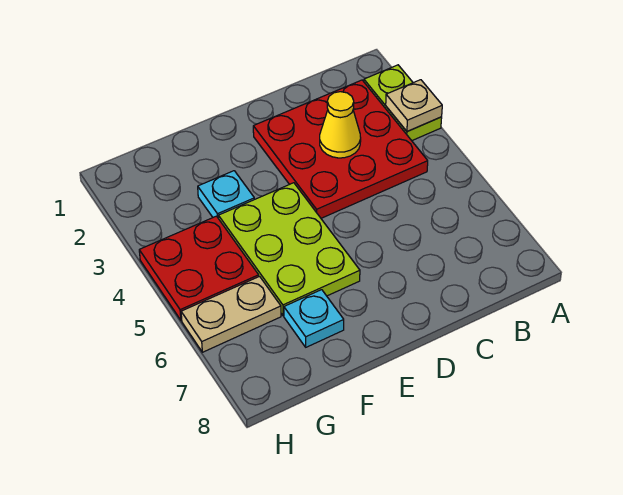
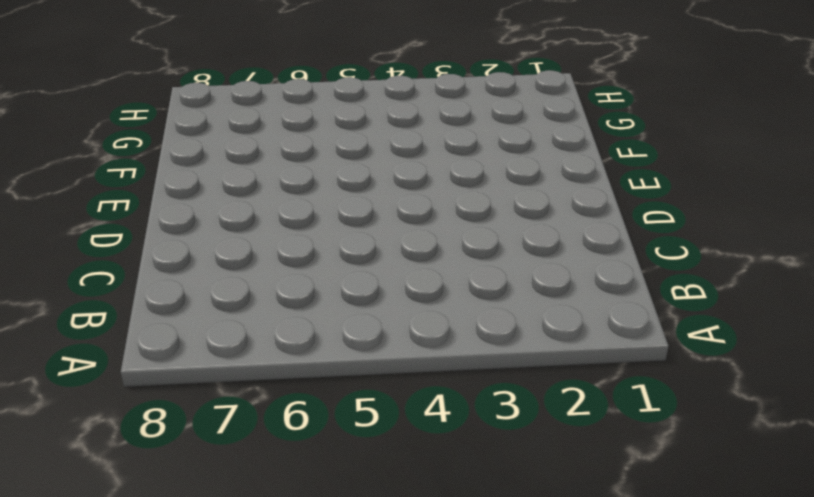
none -> lime plate A2:A3 level 1
none -> red plate B2:D4 level 1

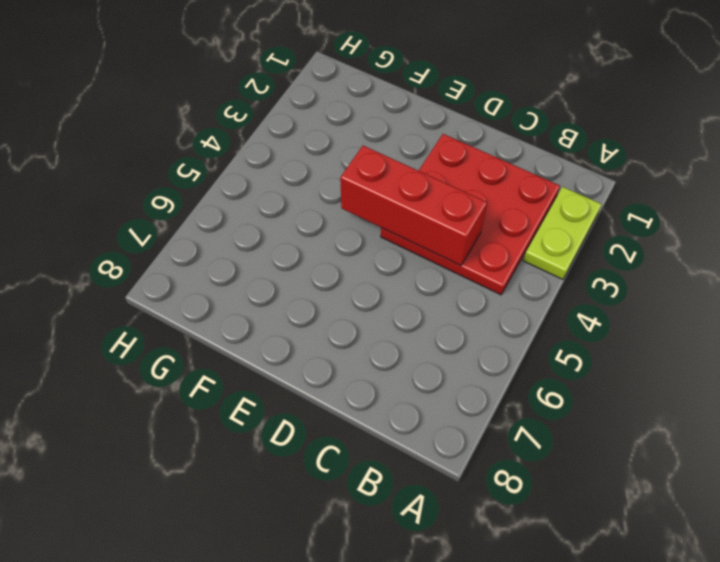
red brick C4:E4 level 2 -> none
none -> lime plate E4:F6 level 1
none -> cyan plate F3 level 1

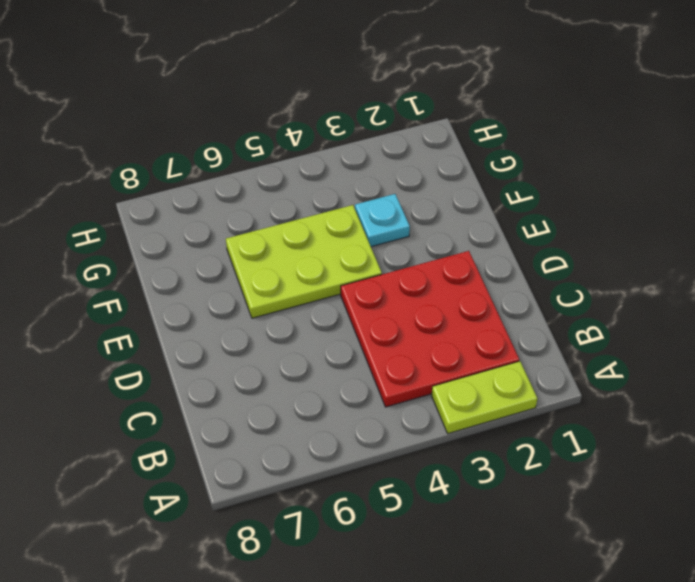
none -> cyan plate F7 level 1
none -> red plate G4:H5 level 1

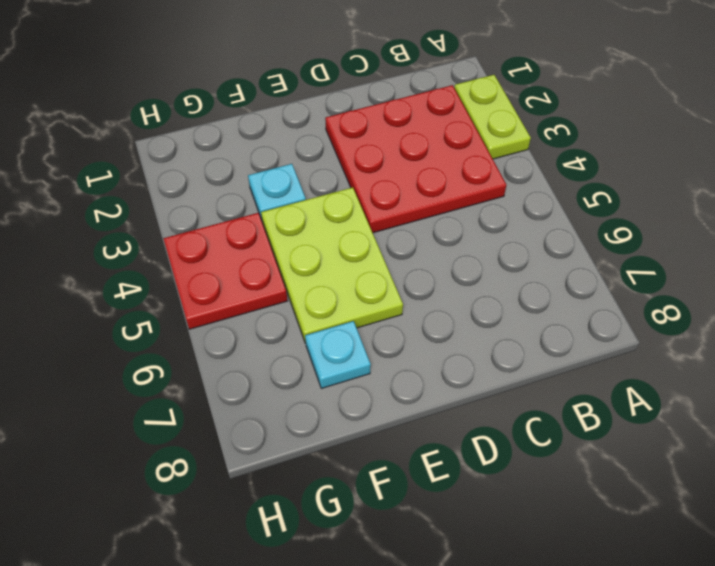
none -> tan plate G6:H6 level 1
none -> tan plate A3 level 2

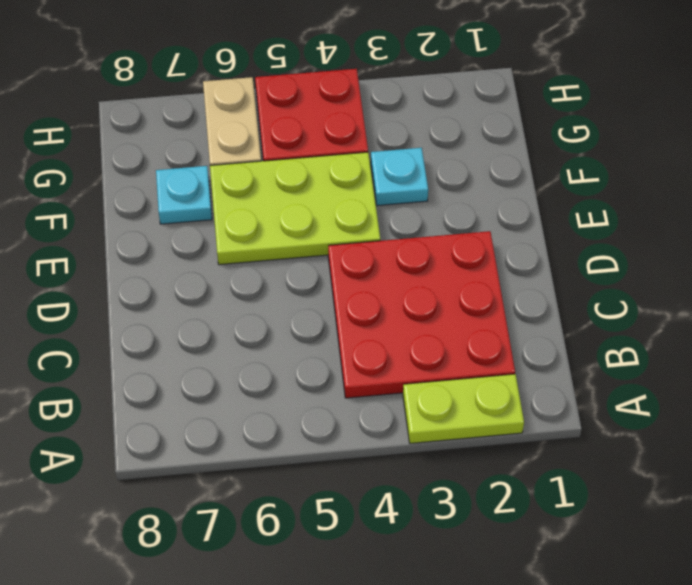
none -> tan plate A3 level 2
none -> yellow cone C3 level 2

